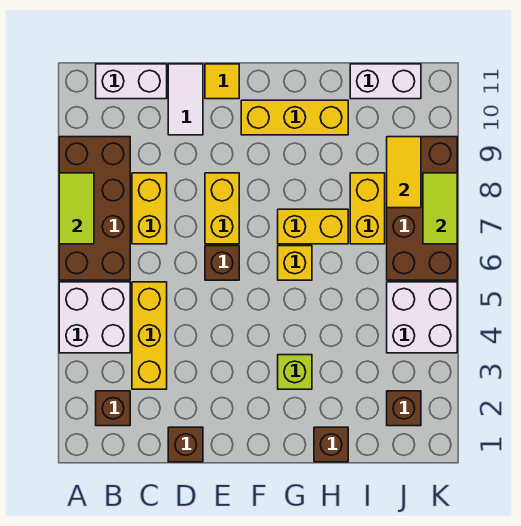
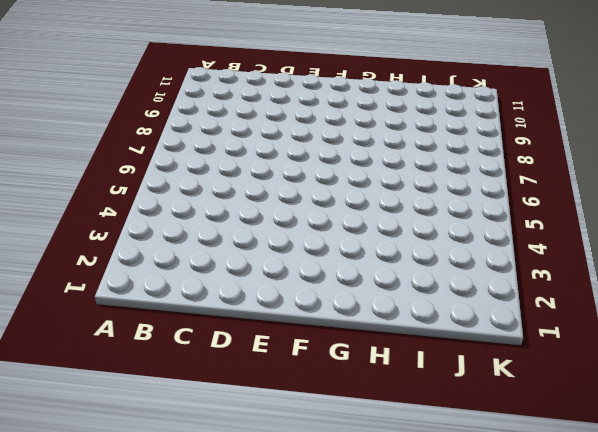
none -> white brick A4:B5 level 1
none -> brown brick A6:B9 level 1
none -> brown brick B2 level 1

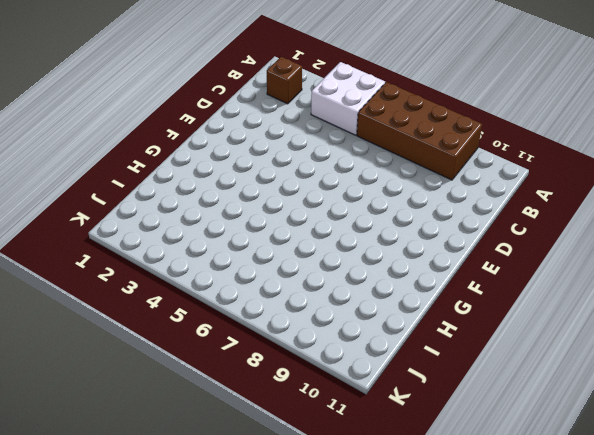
none -> white brick B11:C11 level 1
none -> yellow brick C3:C5 level 1
none -> yellow brick C7:C8 level 1

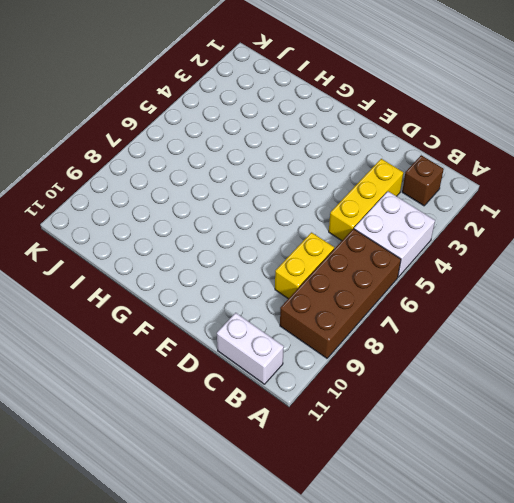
none -> brown brick D1 level 1
none -> white tile D10:D11 level 1
none -> brown brick E6 level 1

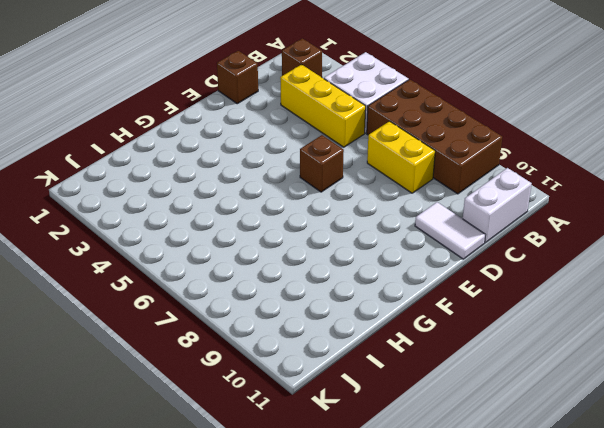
none -> yellow brick E7:E8 level 1
none -> yellow tile E11 level 1
none -> yellow brick F10:H10 level 1

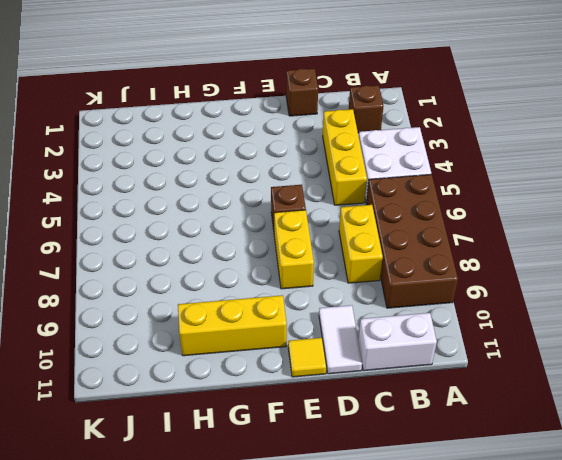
none -> lime brick G3 level 1
none -> yellow brick G6 level 1
none -> yellow brick G7:H7 level 1

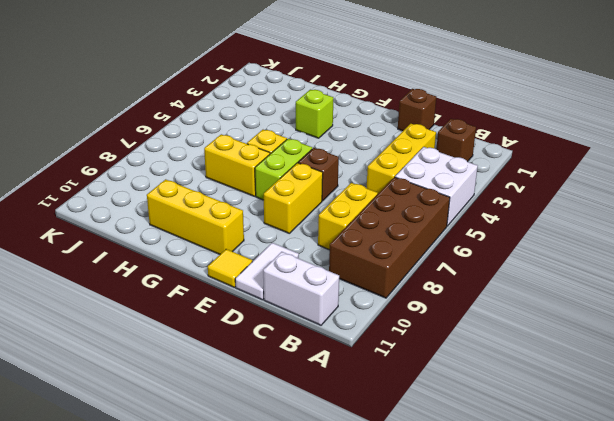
lime brick F6:F7 level 1 -> none
none -> brown brick H1 level 1
none -> yellow brick I7:I8 level 1
none -> white brick I11:J11 level 1

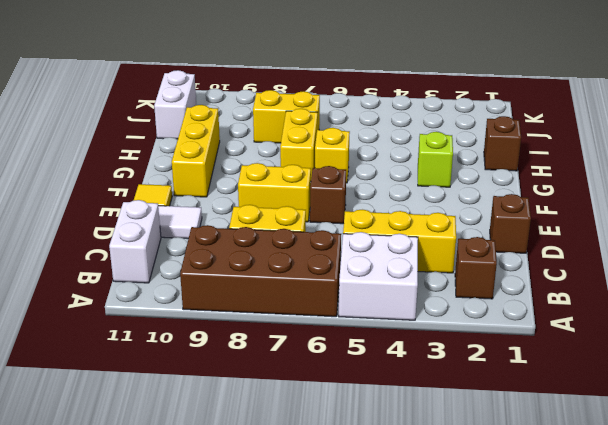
none -> brown brick J2 level 1
none -> white brick J4:K5 level 1
none -> brown brick J6:K9 level 1

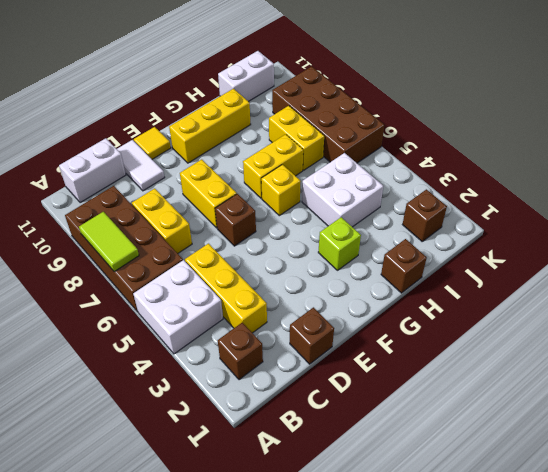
white brick H4:I5 level 1 -> white brick J4:K5 level 1
none -> yellow tile J8:J9 level 2
none -> lime tile K7:K8 level 2

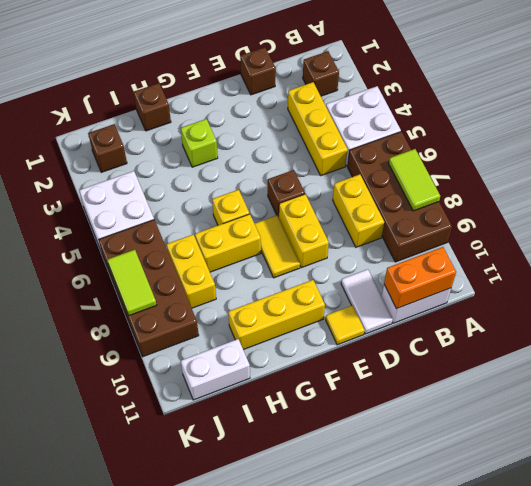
orange brick B11:C11 level 2 -> none
yellow tile F7:F8 level 1 -> yellow tile J8:J9 level 2

